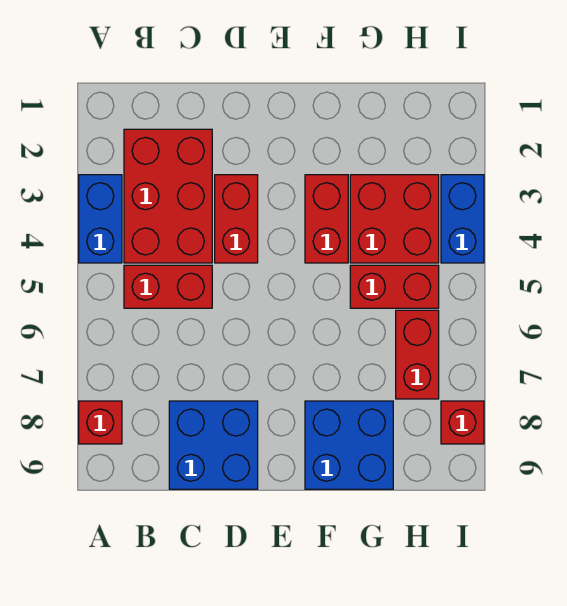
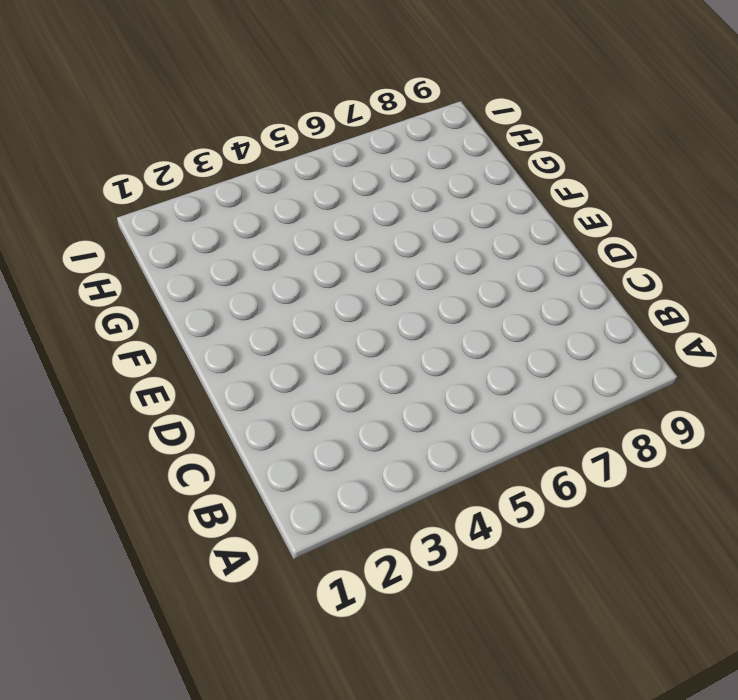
none -> blue brick A3:A4 level 1
none -> red brick A8 level 1
none -> red brick B2:C4 level 1

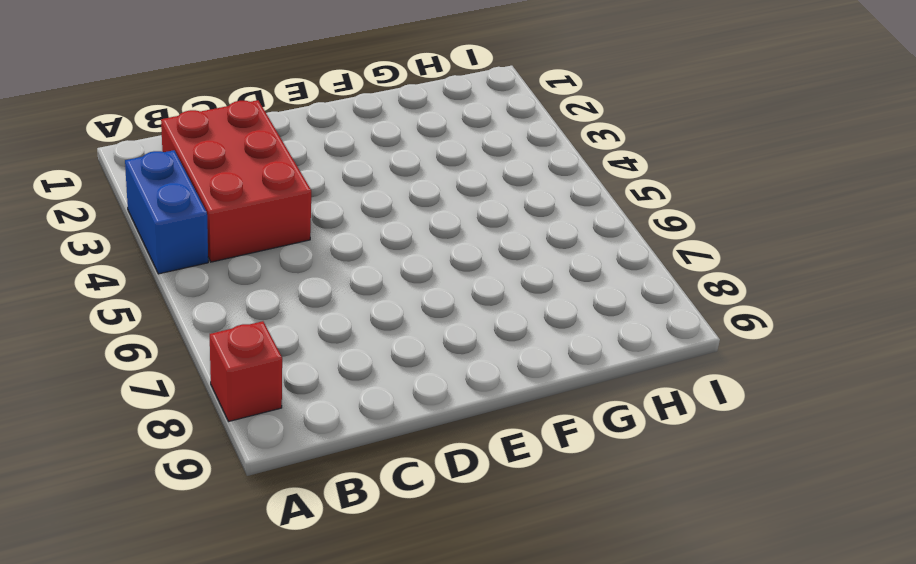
none -> red brick B5:C5 level 1
none -> blue brick C8:D9 level 1
none -> red brick D3:D4 level 1

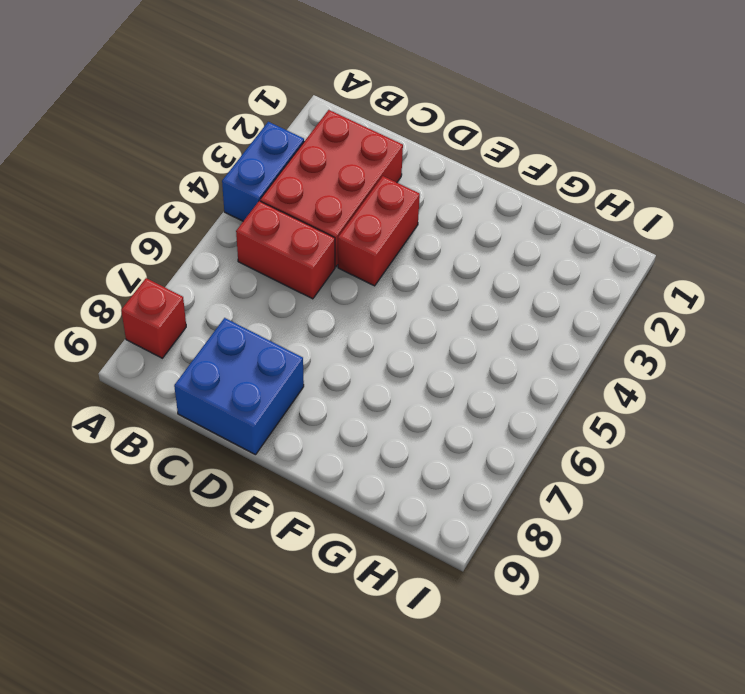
none -> red brick F3:F4 level 1
none -> blue brick F8:G9 level 1
none -> red brick G3:H4 level 1

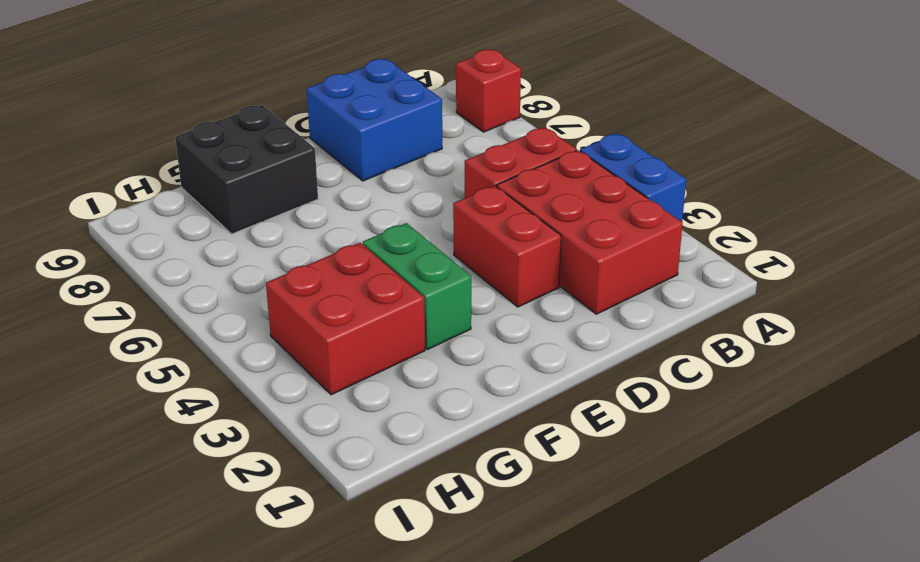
green brick F3:F4 level 1 -> red brick F3:F4 level 1
black brick F8:G9 level 1 -> blue brick F8:G9 level 1
none -> red brick G5:H5 level 1
none -> red brick H6:H7 level 1
none -> blue brick I3:I4 level 1

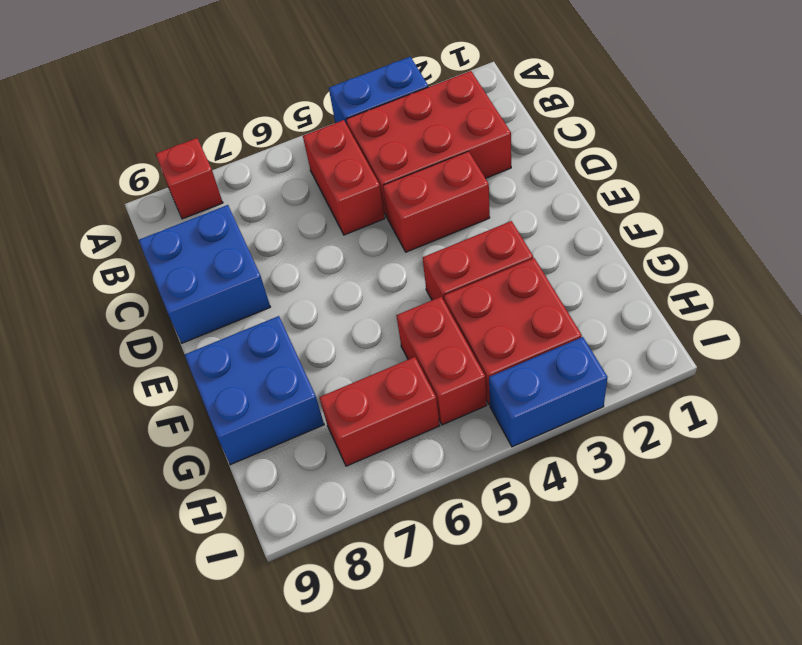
none -> red brick I8 level 1

